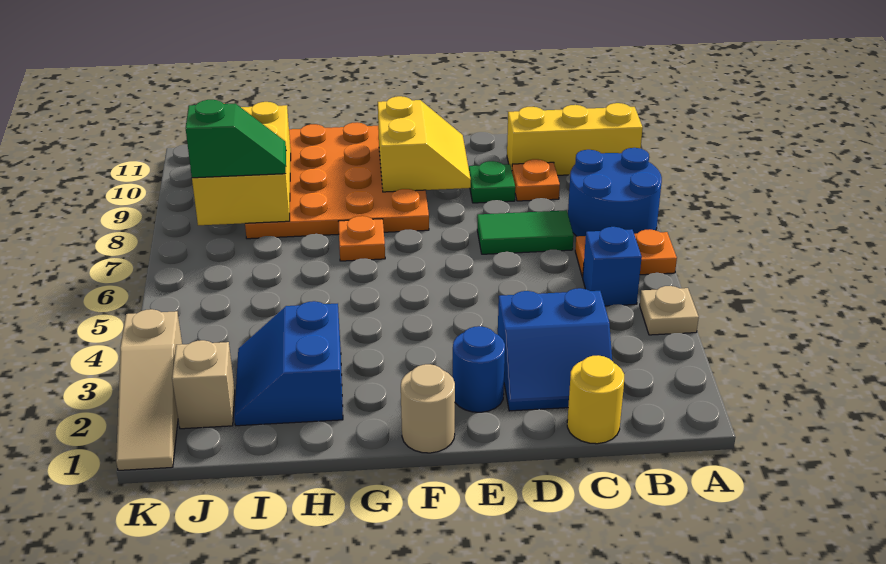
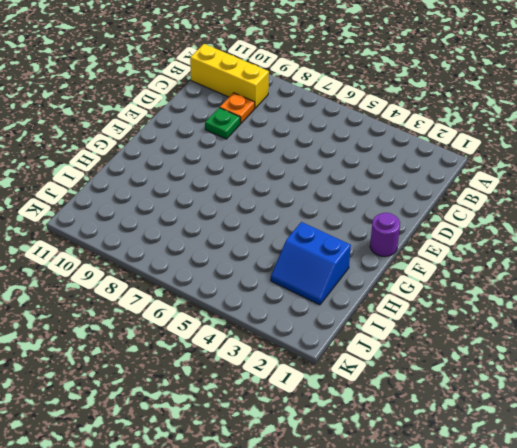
yellow brick B9:B11 level 1 -> yellow brick A10:C10 level 1
purple round brick F1 level 1 -> tan round brick F1 level 1
none -> tan plate A4 level 1
none -> orange plate A6:B6 level 1
none -> blue round brick A7:B8 level 1

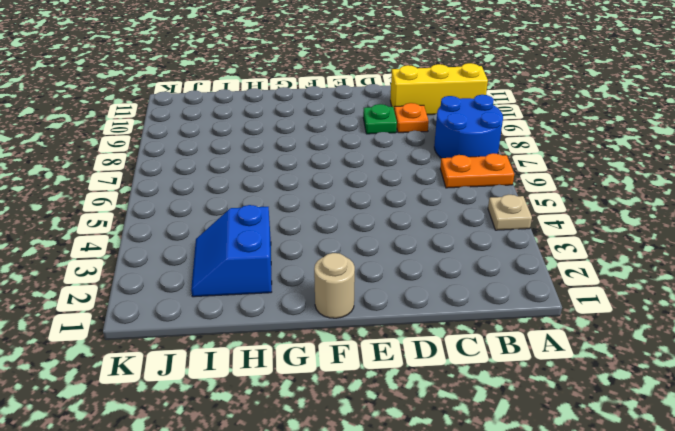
none -> blue brick B5 level 1
none -> yellow round brick C1 level 1
none -> blue slope C2:D3 level 1 top 3

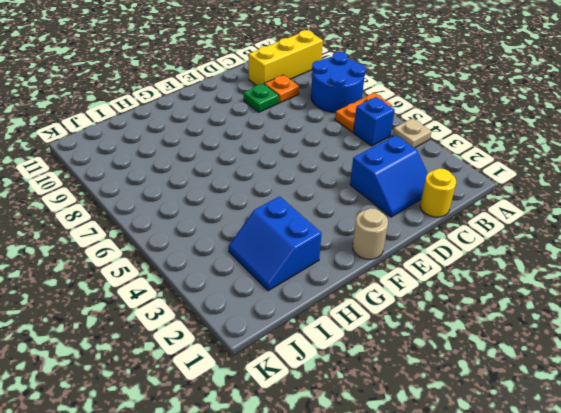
none -> green tile C7:D7 level 1
none -> blue round brick E2 level 1
none -> orange plate F8:I11 level 1

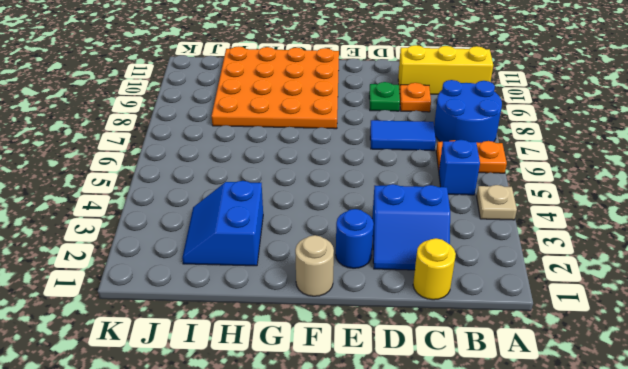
blue tile C7:D7 level 1 -> green tile C7:D7 level 1
none -> orange plate G7 level 1
none -> tan brick J2 level 1
none -> tan slope K1:K3 level 1 top 3

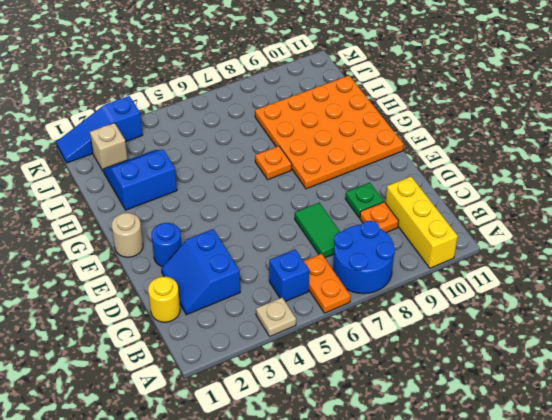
blue slope K1:K3 level 1 top 3 -> tan slope K1:K3 level 1 top 3
none -> yellow slope E9:F10 level 2 top F
none -> yellow brick I8:J10 level 2
none -> green slope I8:J8 level 3 top J

